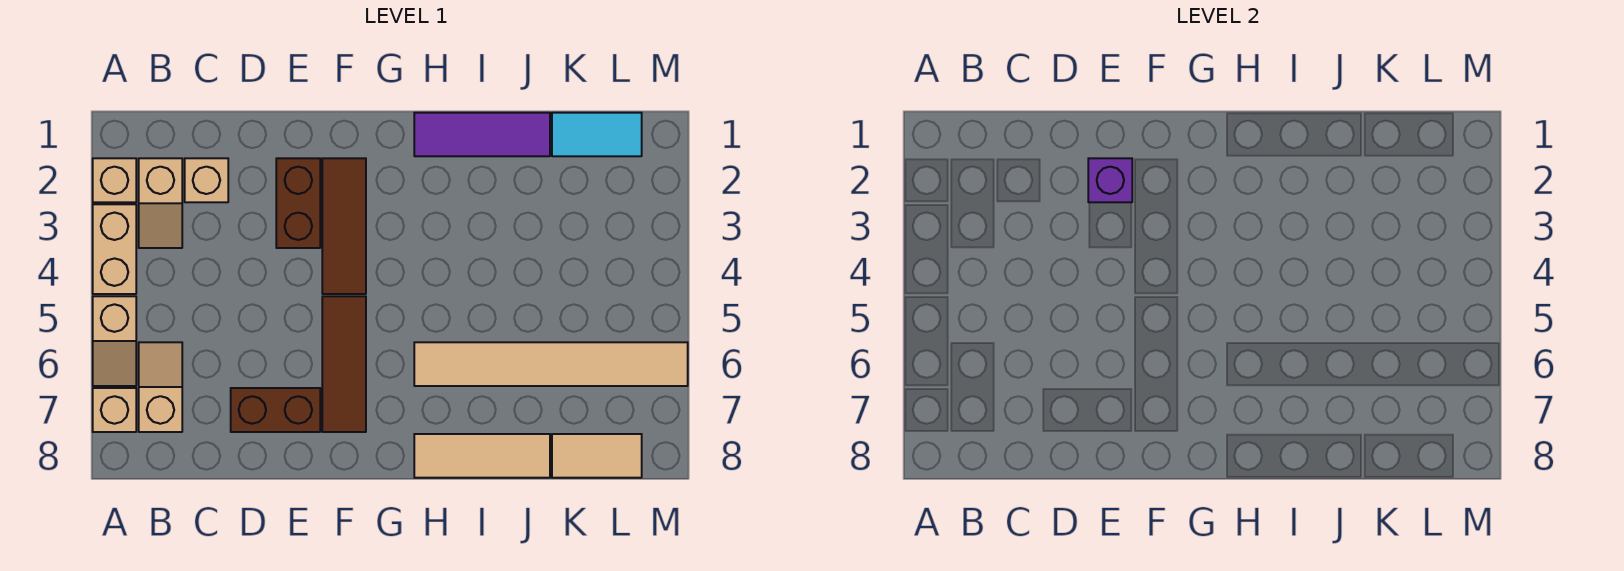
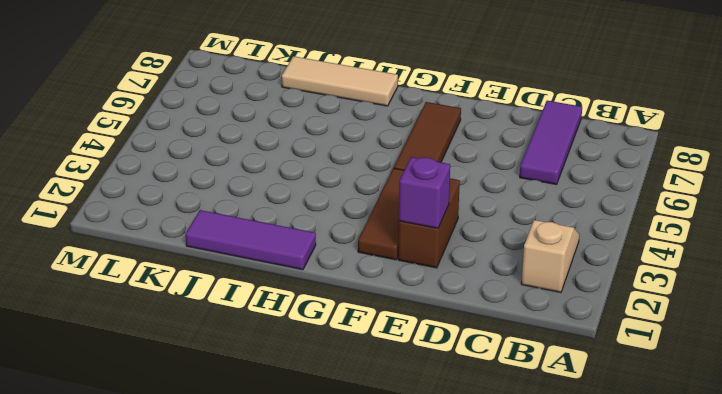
purple tile C6:C8 level 1 -> none
none -> tan brick A2 level 1
none -> tan brick A3:A4 level 1
none -> tan slope A5:A6 level 1 top 5

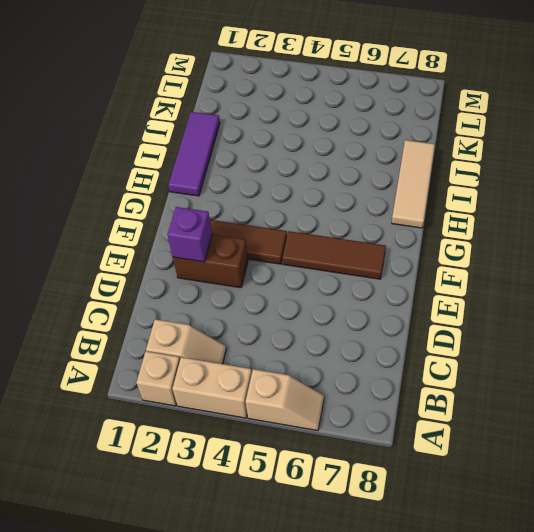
none -> tan brick A7 level 1
none -> tan slope B6:B7 level 1 top 7
none -> tan brick C2 level 1

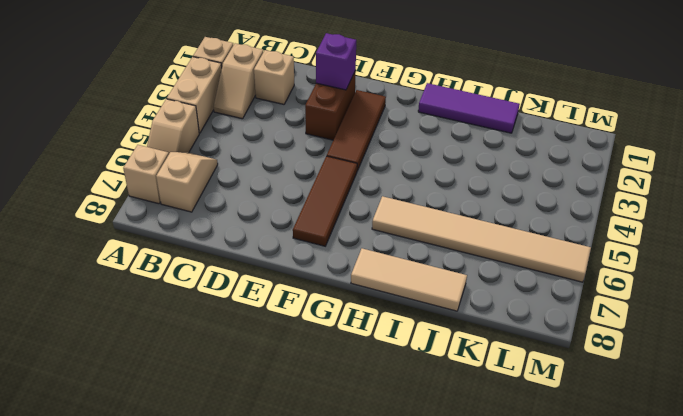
none -> brown brick D7:E7 level 1
none -> cyan tile K1:L1 level 1
none -> tan tile K8:L8 level 1

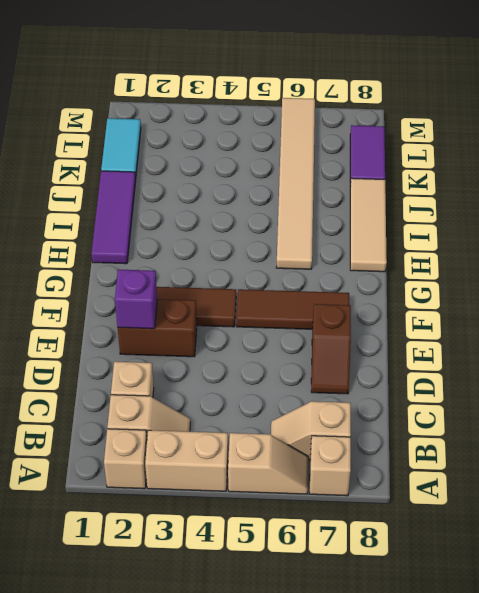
brown slope D7:E7 level 1 top E -> brown brick D7:E7 level 1
purple tile K8:L8 level 1 -> tan tile K8:L8 level 1

